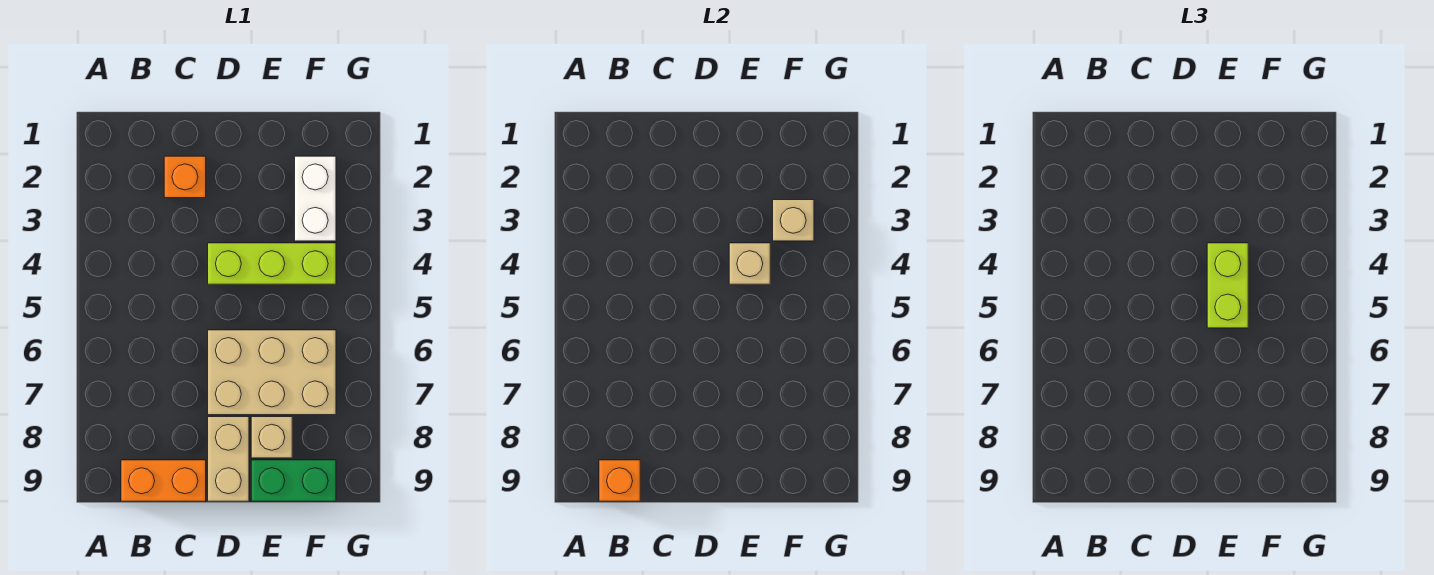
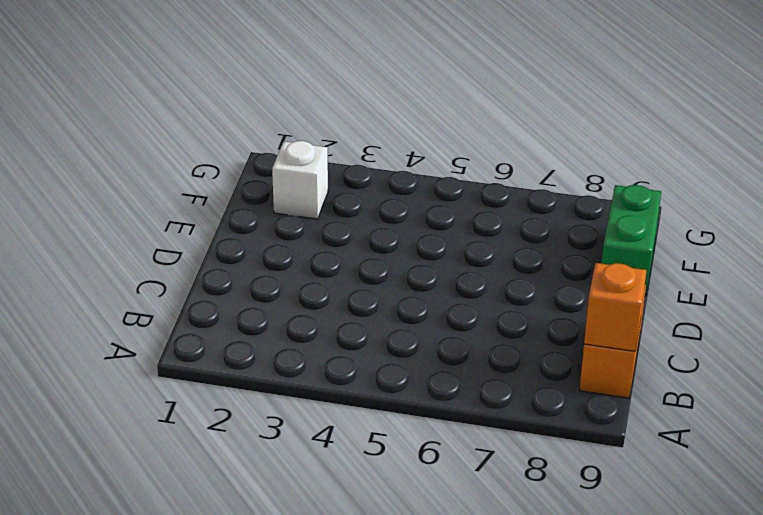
white brick F2 level 1 -> white brick F2:F3 level 1
none -> orange brick C2 level 1
none -> lime brick D4:F4 level 1
none -> tan brick D6:F7 level 1

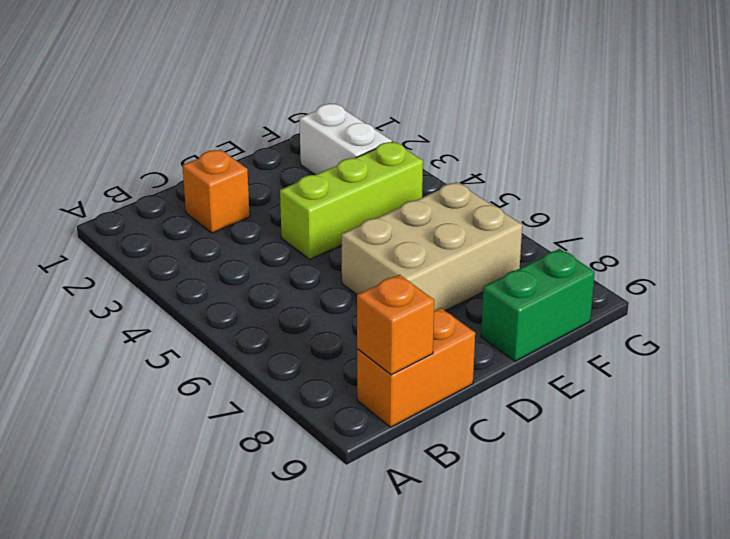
none -> tan brick D8:D9 level 1
none -> tan brick E8 level 1
none -> tan brick E4 level 2

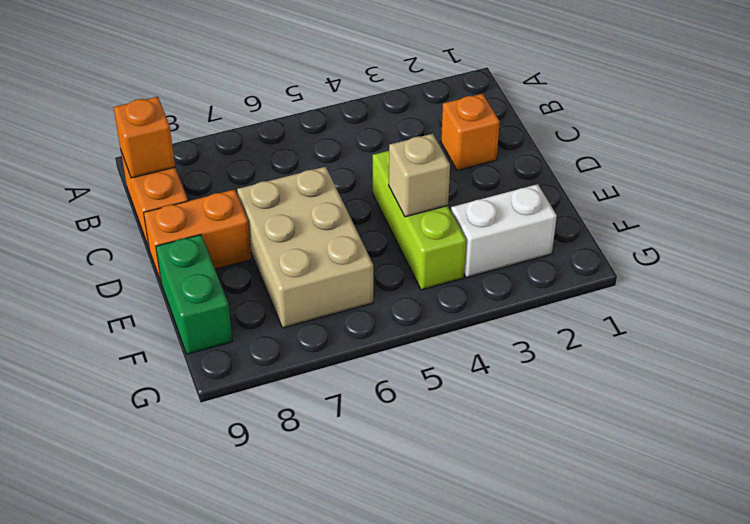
orange brick D8:D9 level 1 -> tan brick D8:D9 level 1
none -> tan brick E8 level 1
none -> tan brick F3 level 2
none -> lime brick E4:E5 level 3

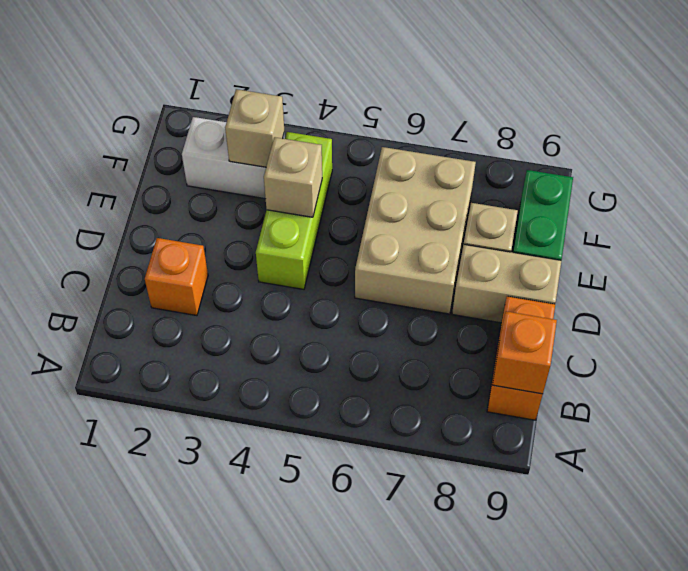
none -> lime brick E4:E5 level 3

